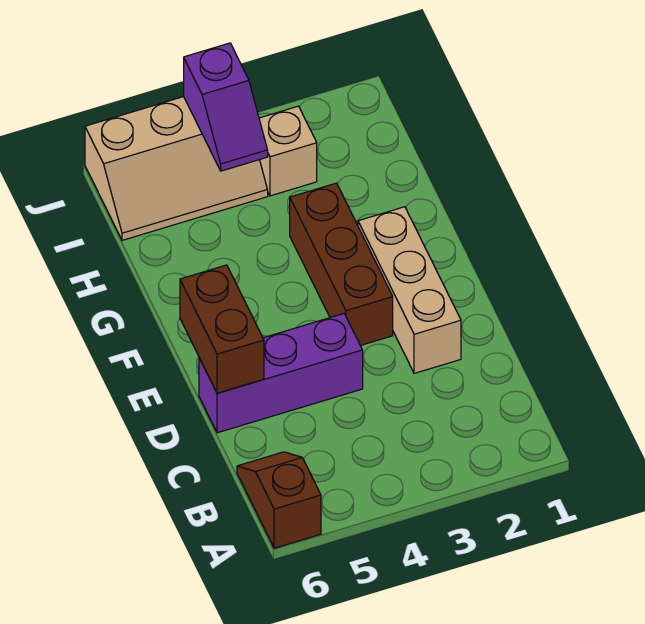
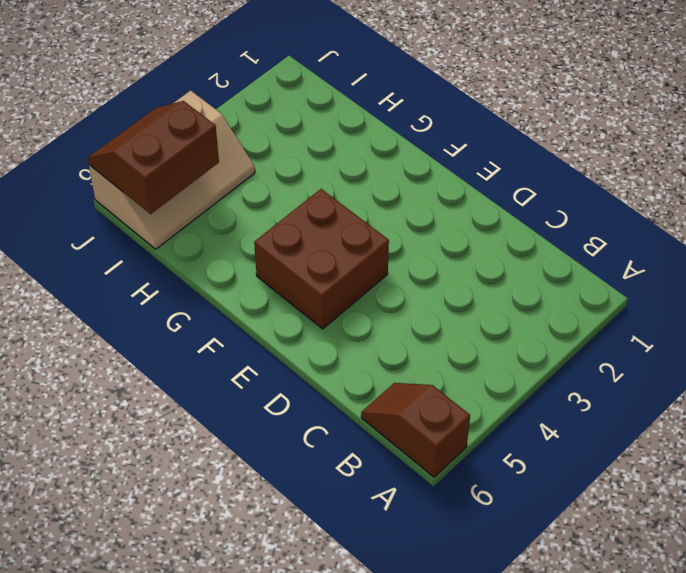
brown brick E4:F5 level 1 -> none
brown slope I5:J6 level 2 top I -> none
none -> tan brick D2:F2 level 1
none -> purple brick D4:D6 level 1

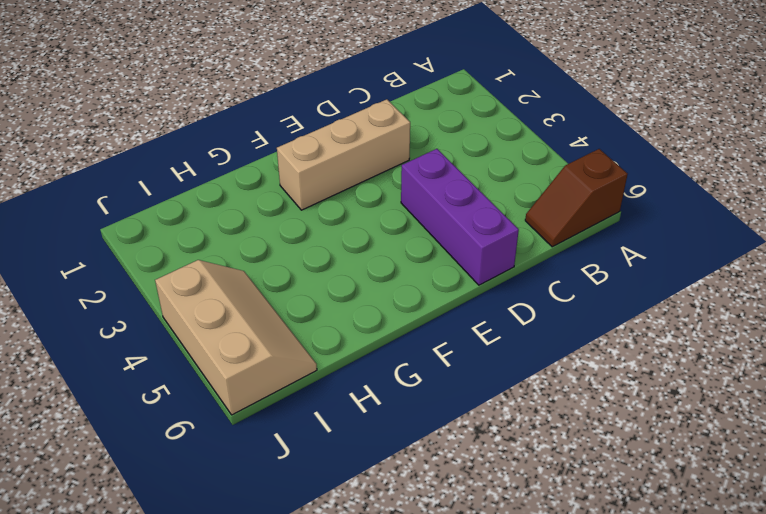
none -> brown brick E3:G3 level 1
none -> tan brick I3 level 1

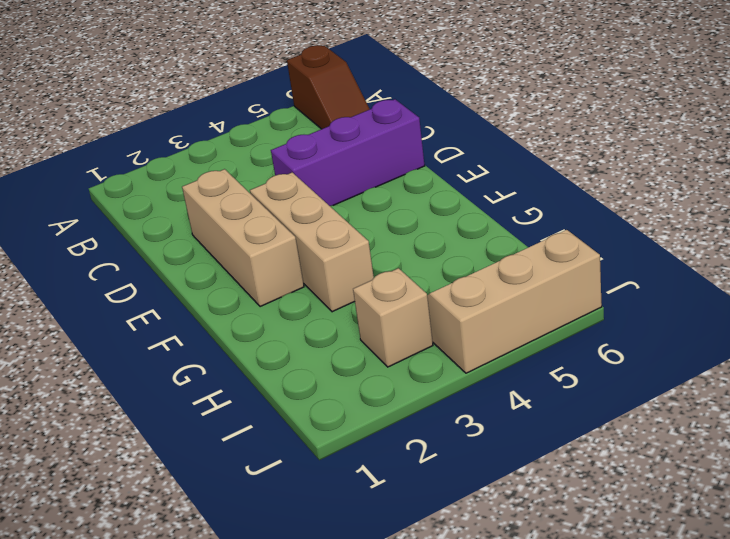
tan brick E3:G3 level 1 -> brown brick E3:G3 level 1
none -> brown brick D6:E6 level 2
none -> purple slope I4:J4 level 2 top J

